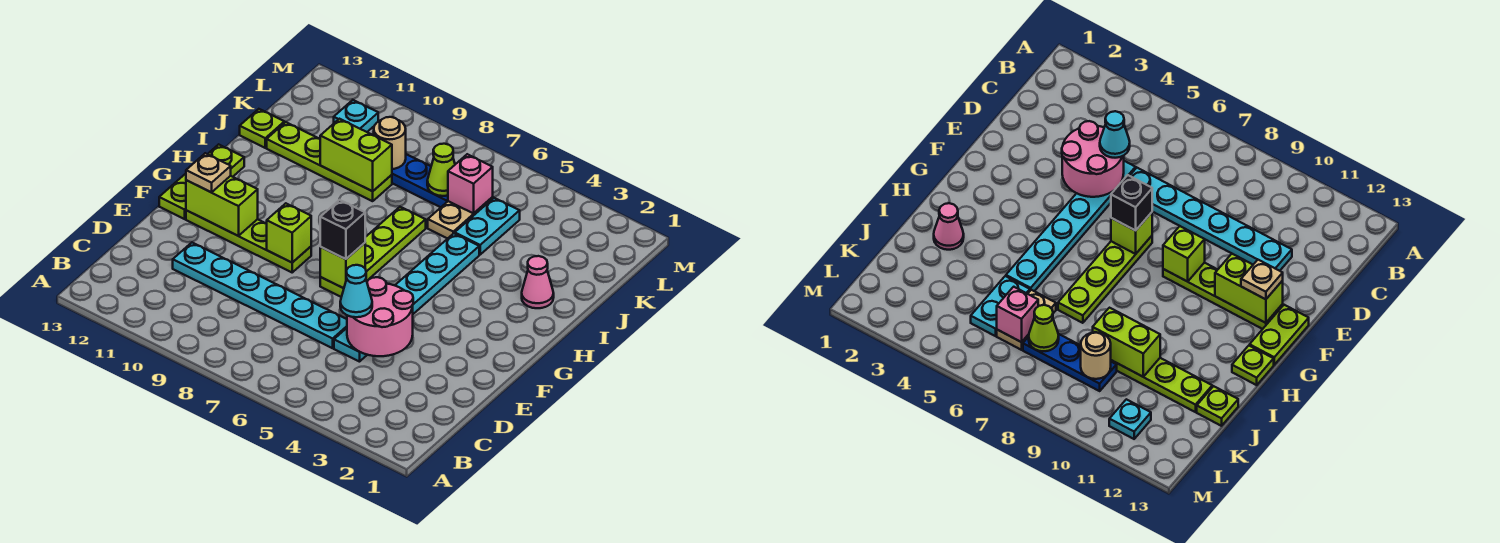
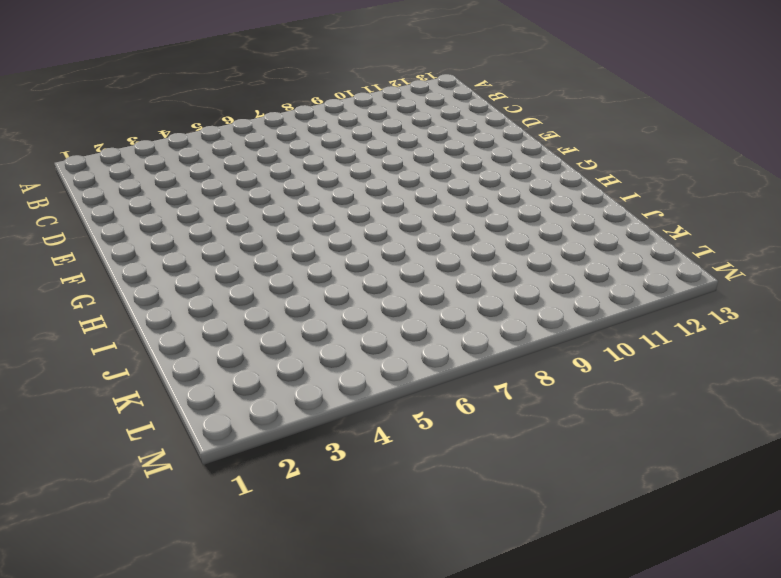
none -> cyan plate D5:I5 level 1
none -> cyan plate D6:D11 level 1
none -> lime plate F7:I7 level 1

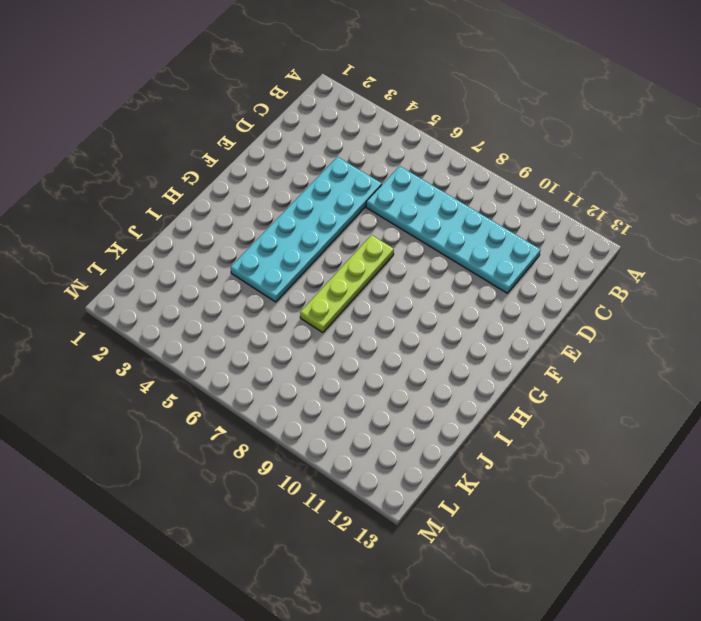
cyan plate C6:D11 level 1 -> cyan plate D6:D11 level 1
cyan plate D4:I5 level 1 -> cyan plate D5:I5 level 1
none -> lime plate F9:F12 level 1
none -> lime plate F13:G13 level 1
none -> lime plate H13 level 1

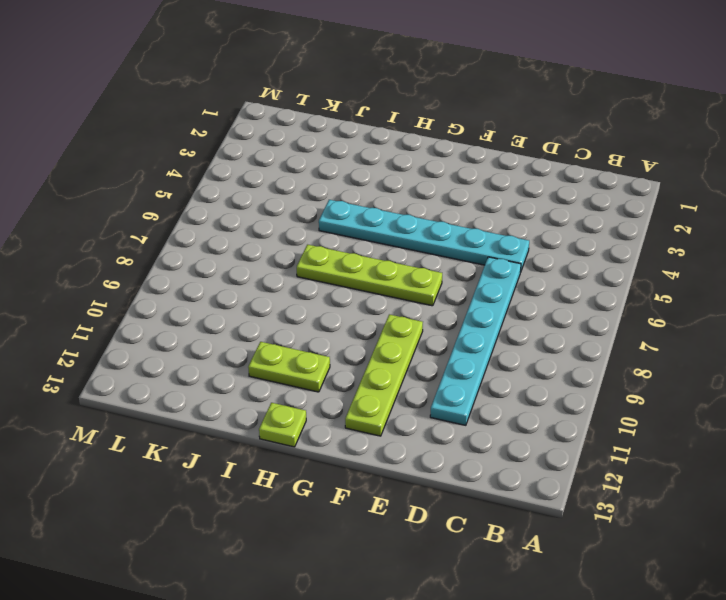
lime plate H11:I11 level 1 -> lime plate F13:G13 level 1
none -> pink cone I2 level 1
none -> cyan plate J5:K5 level 1
none -> tan plate J6:K6 level 1

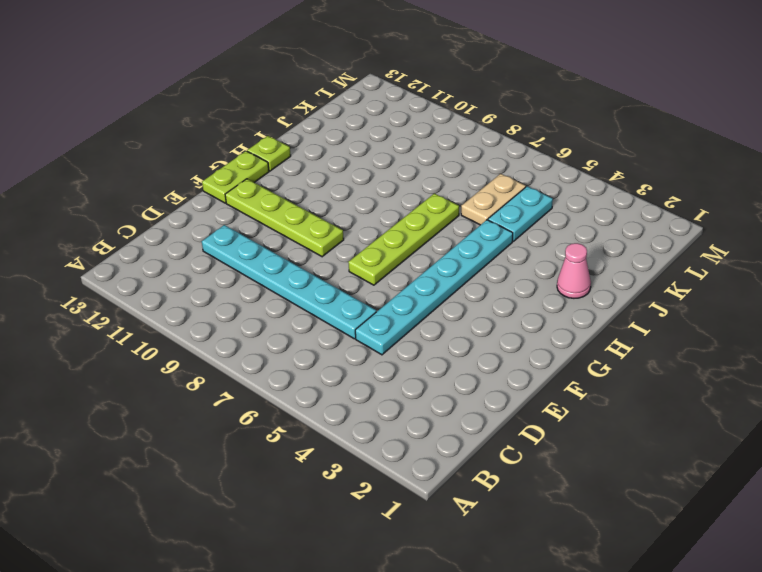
none -> lime plate J9:J12 level 1
none -> lime plate J13 level 1
none -> blue plate K7:K9 level 1

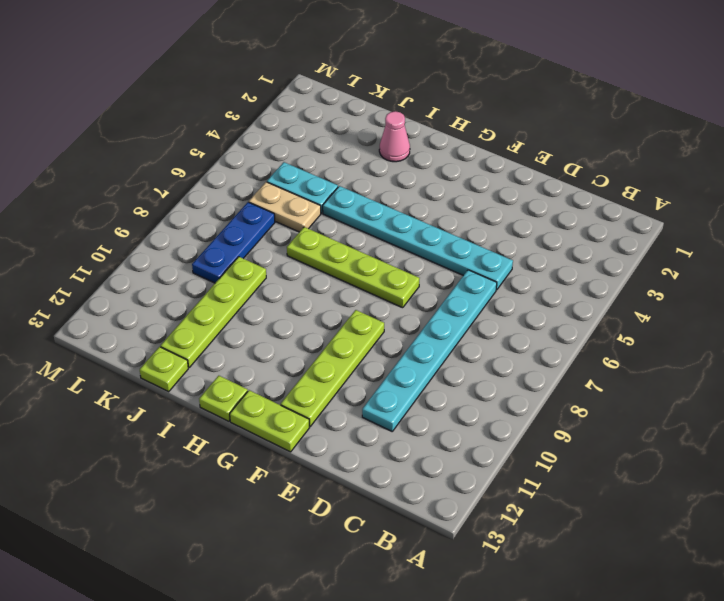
none -> cyan plate L11 level 1
none -> pink round brick D4:E5 level 2
none -> lime brick F7 level 2

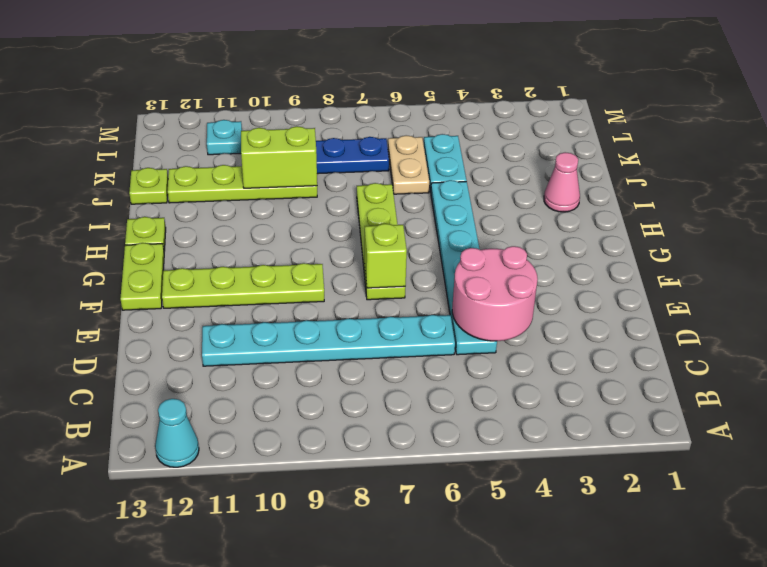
cyan cone A12 level 1 -> cyan cone D5 level 3
none -> lime brick F9 level 2
none -> lime brick F11:F12 level 2
none -> pink brick K6 level 2

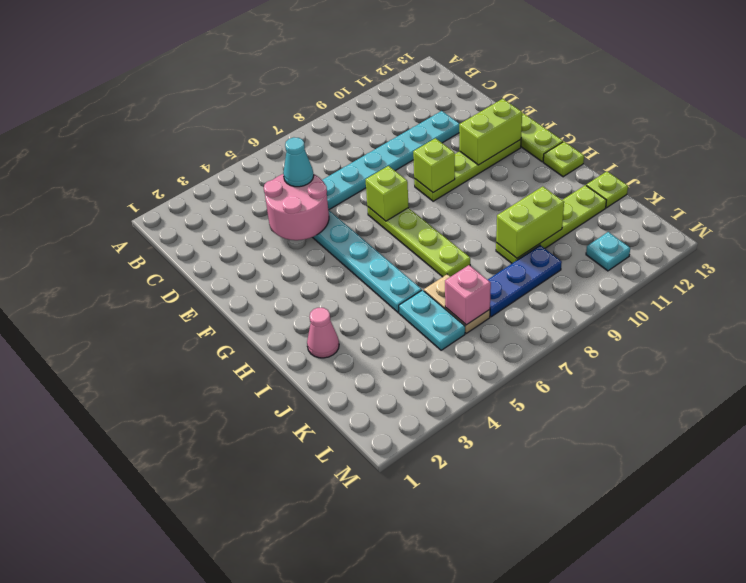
none -> lime cone K7 level 2
none -> tan round brick K9 level 2
none -> black brick F7 level 3

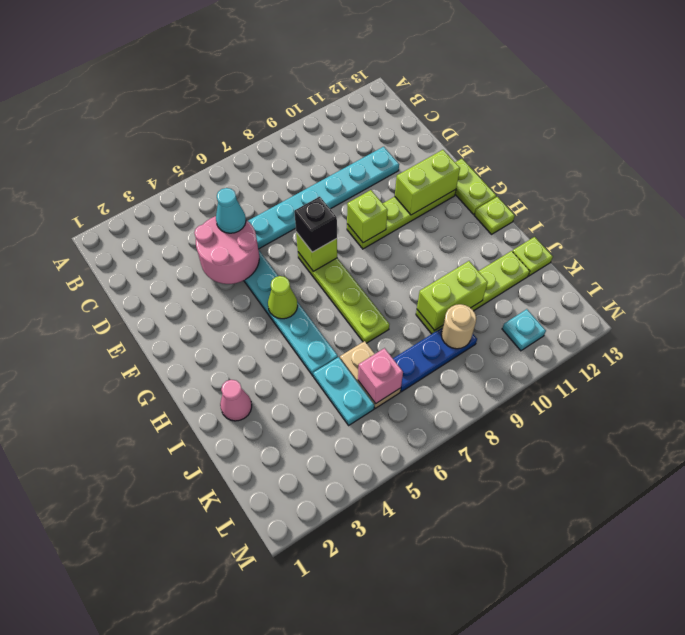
lime cone G5 level 2 -> lime cone K7 level 2
none -> tan plate F12 level 3

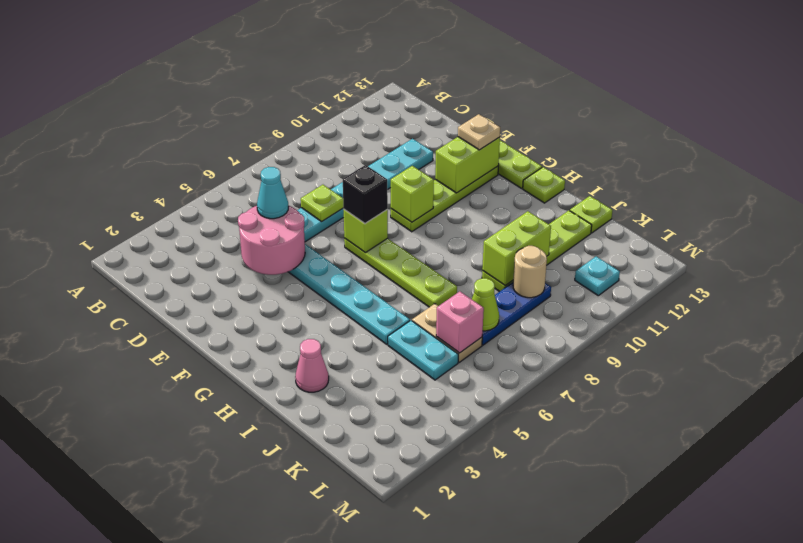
lime plate D7 level 2 -> none

